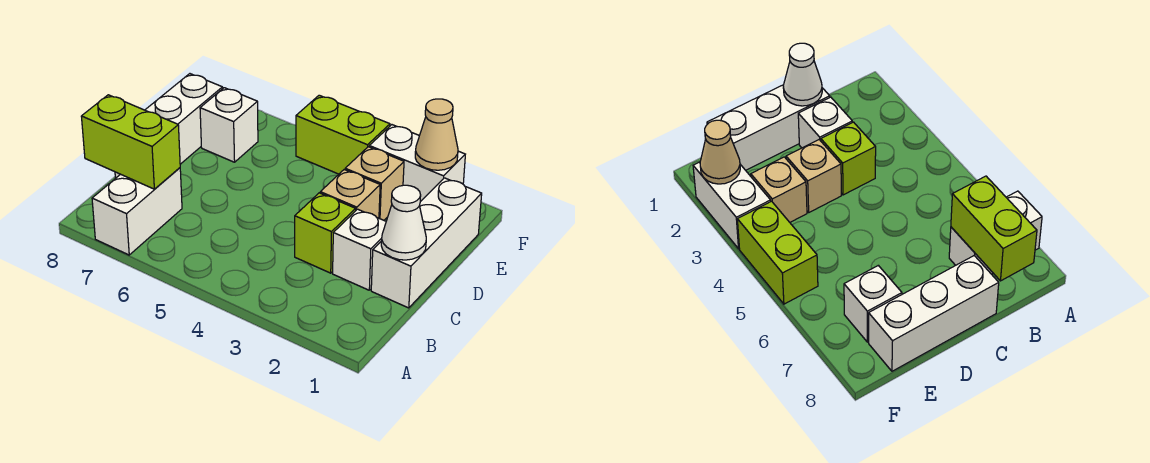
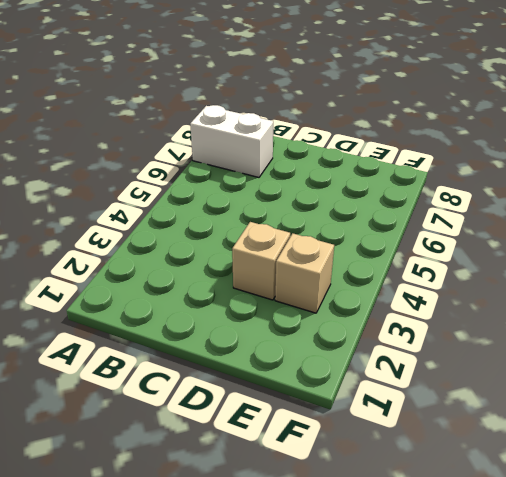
none -> white brick C1:E1 level 1
none -> white brick C2 level 1
none -> lime brick C3 level 1

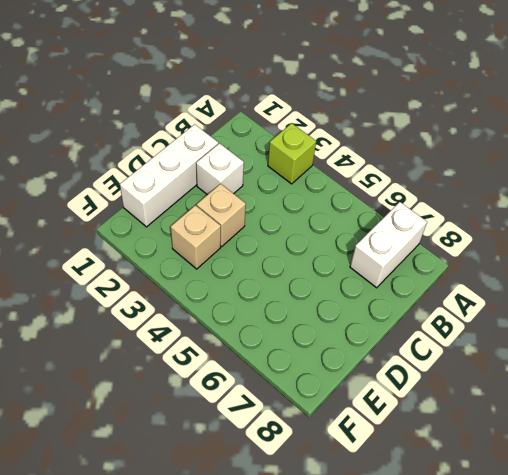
lime brick A3 level 1 -> lime brick C3 level 1
none -> white brick C8:E8 level 1
none -> white brick E7 level 1
none -> white brick F2:F3 level 1

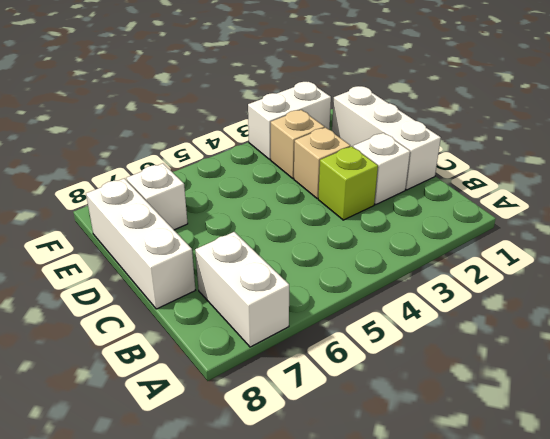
none -> lime brick F4:F5 level 1
none -> lime brick B7:B8 level 2
none -> white cone C1 level 2

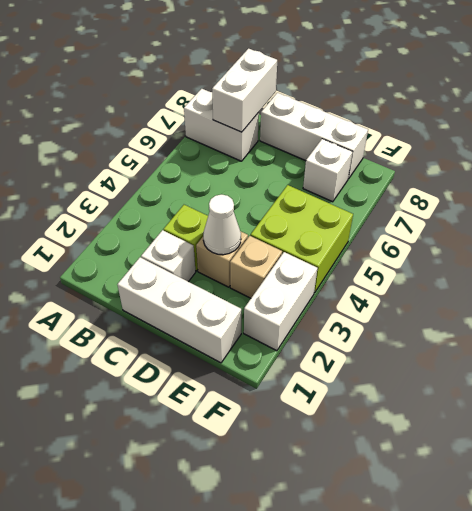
white brick B7:B8 level 2 -> lime brick B7:B8 level 2
white cone D3 level 2 -> white cone C1 level 2
lime brick E4:F5 level 1 -> lime brick F4:F5 level 1
none -> tan cone F2 level 2

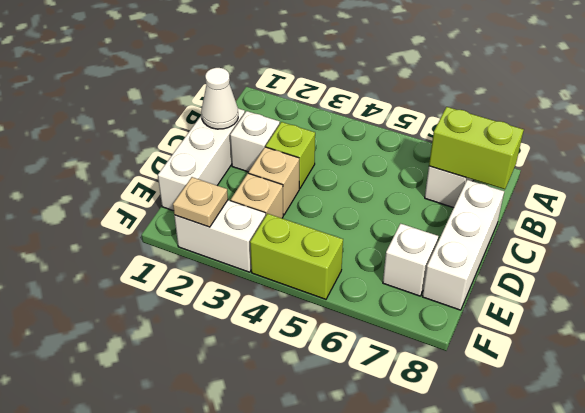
tan plate F2 level 2 -> tan cone F2 level 2

